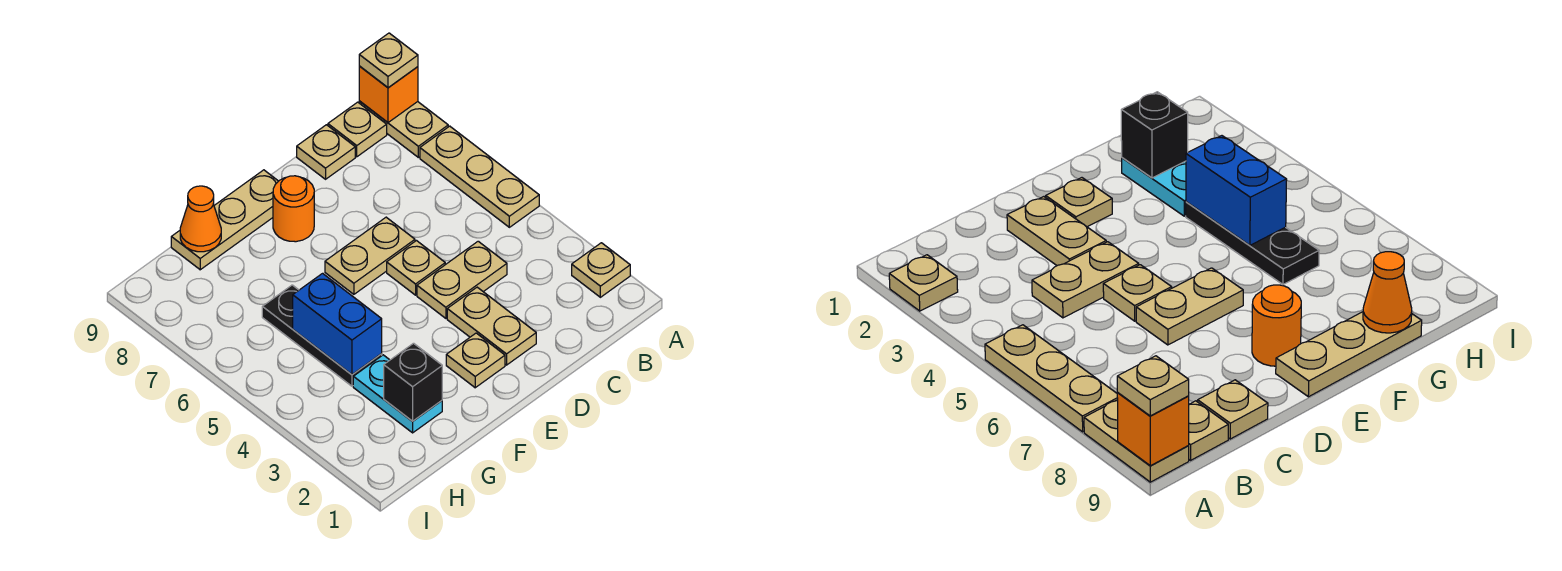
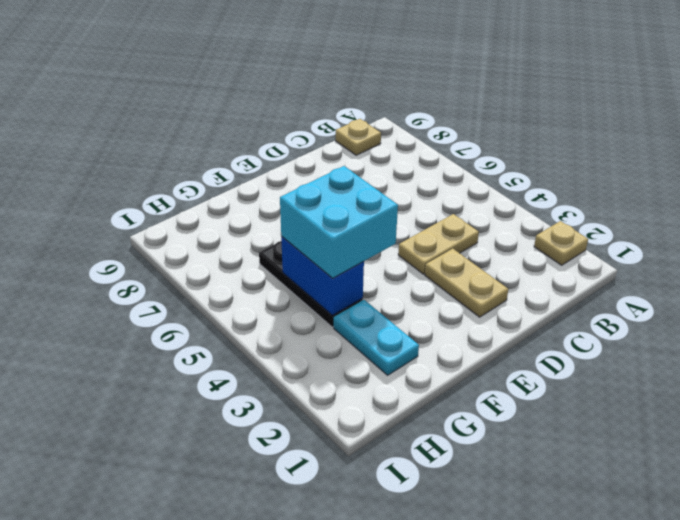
cyan brick F4:G5 level 3 -> none
none -> tan plate A5:A7 level 1
none -> tan plate A8:A9 level 1
none -> tan plate C9 level 1

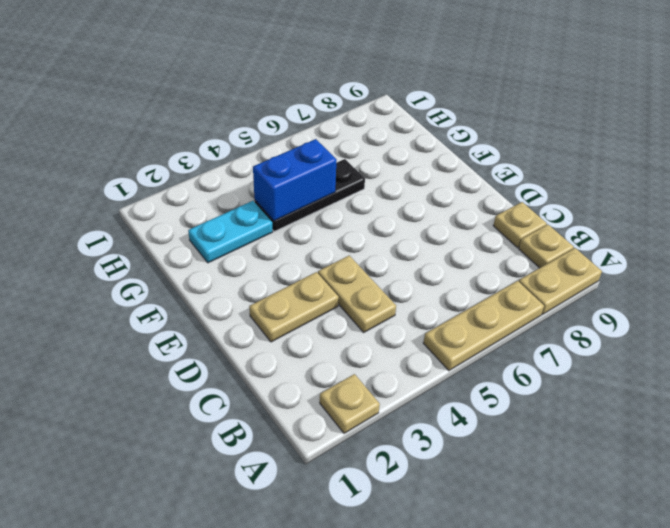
none -> tan plate D5 level 1
none -> tan plate D6:E6 level 1
none -> tan plate E2 level 1

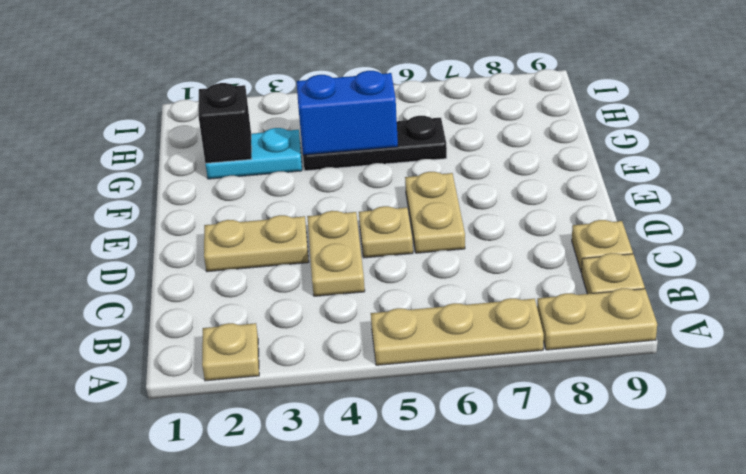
none -> tan plate E2 level 1
none -> orange round brick E8 level 1
none -> tan plate E9:G9 level 1

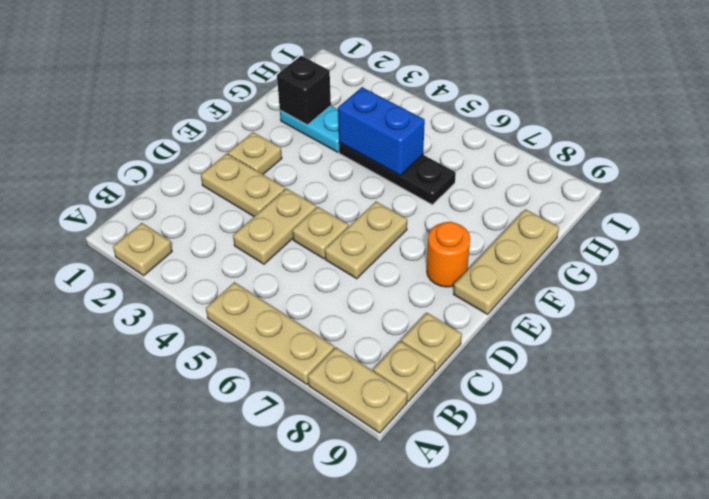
none -> orange brick A9 level 2
none -> orange cone G9 level 2
none -> tan plate A9 level 3

